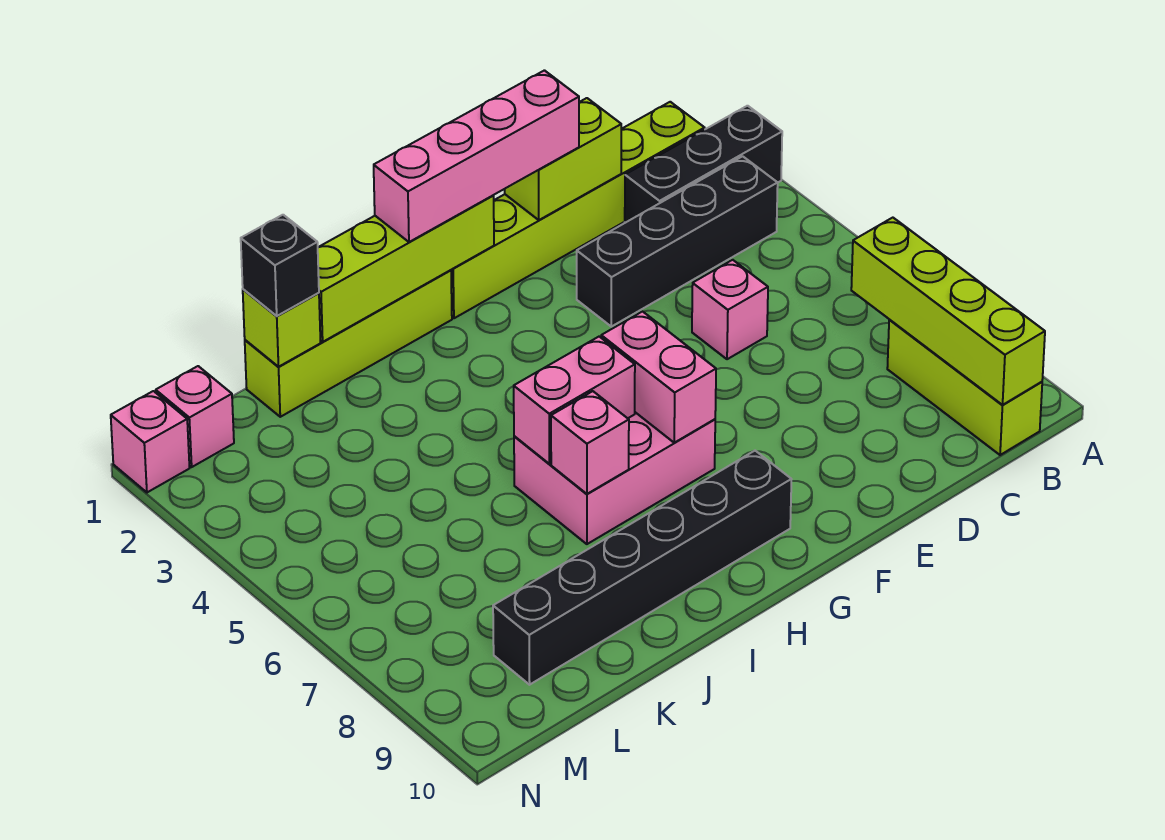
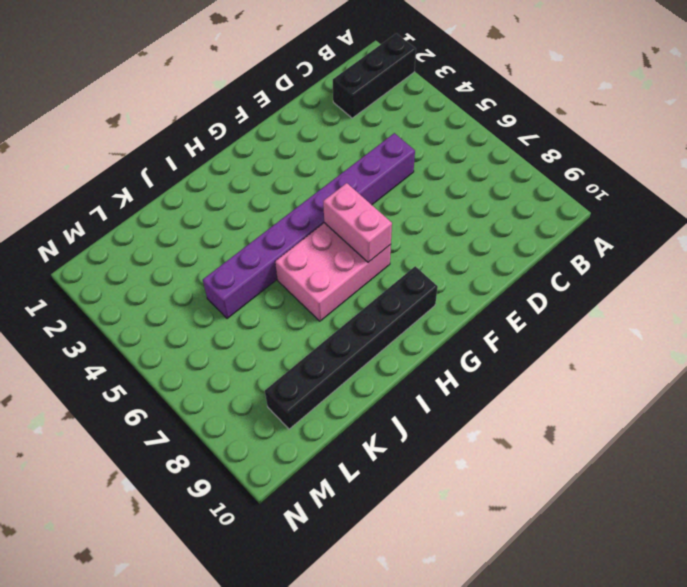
purple brick D5:K5 level 1 -> pink brick D5 level 1
none -> lime brick B1:G1 level 1
none -> black brick B3:E3 level 1
none -> lime brick B8:B10 level 1

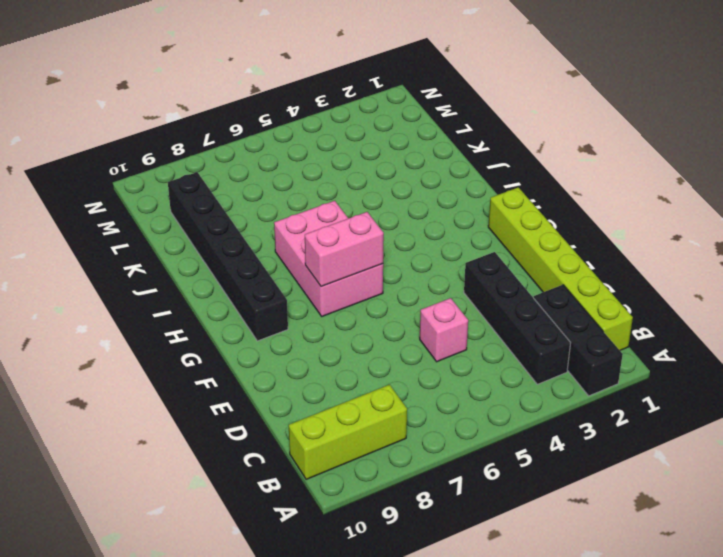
none -> lime brick H1:K1 level 1
none -> pink brick M1 level 1
none -> pink brick N1 level 1

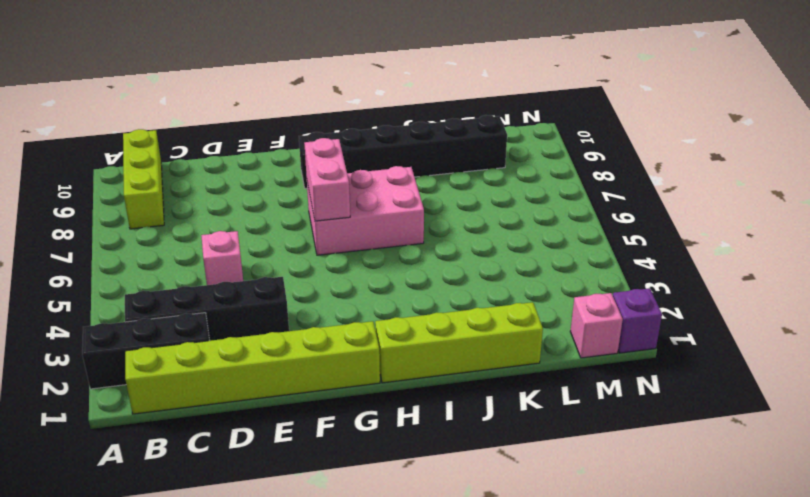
purple brick N1 level 1 -> pink brick N1 level 1
none -> lime brick B7:B10 level 2
none -> lime brick D1:E1 level 2
none -> lime brick G1:J1 level 2

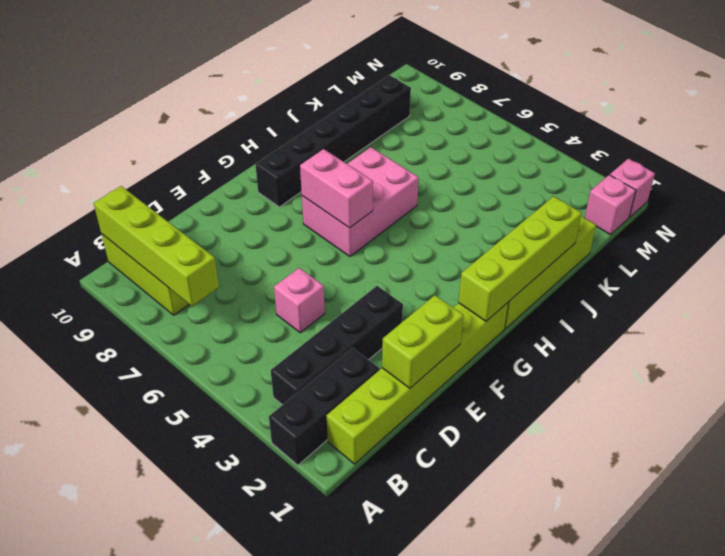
none -> pink brick H6:I6 level 2
none -> pink brick I7 level 2
none -> lime brick K1 level 2

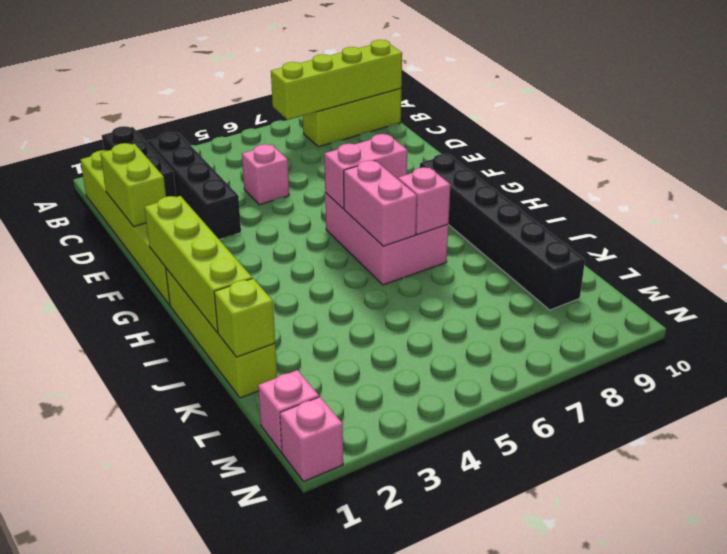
none -> pink brick E1:H1 level 3
none -> black brick K1 level 3

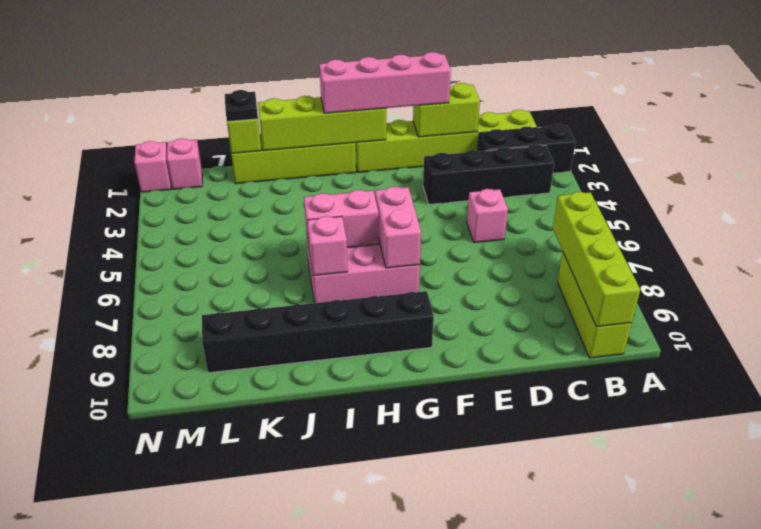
black plate K1 level 3 -> black brick K1 level 3

